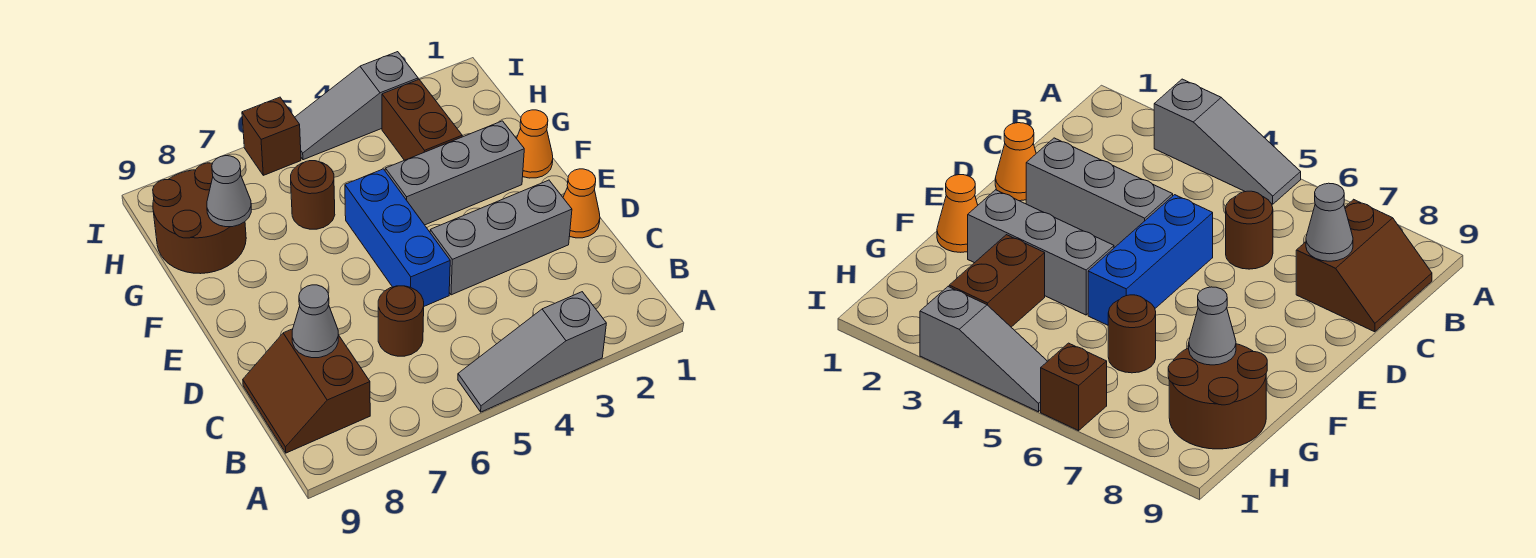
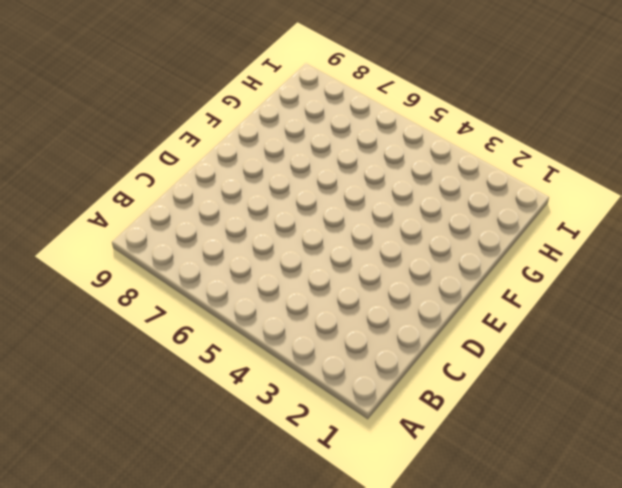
none -> grey slope A3:A5 level 1 top 3
none -> brown slope B8:C9 level 1 top 8
none -> brown round brick C6 level 1

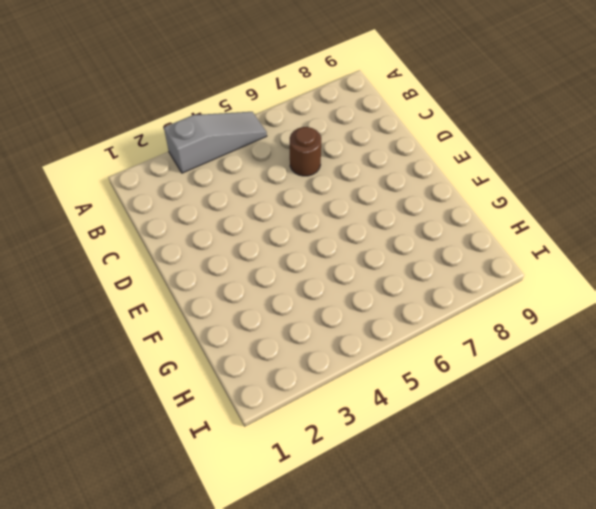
none -> brown slope B8:C9 level 1 top 8
none -> orange cone D1 level 1
none -> grey brick D2:D4 level 1

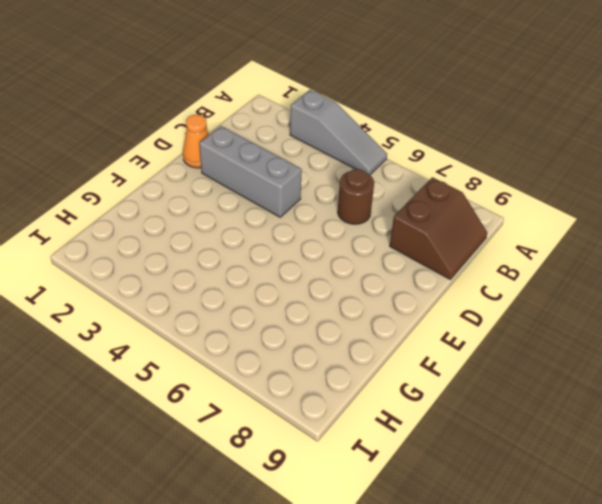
none -> blue brick D5:F5 level 1
none -> orange cone F1 level 1
none -> grey brick F2:F4 level 1

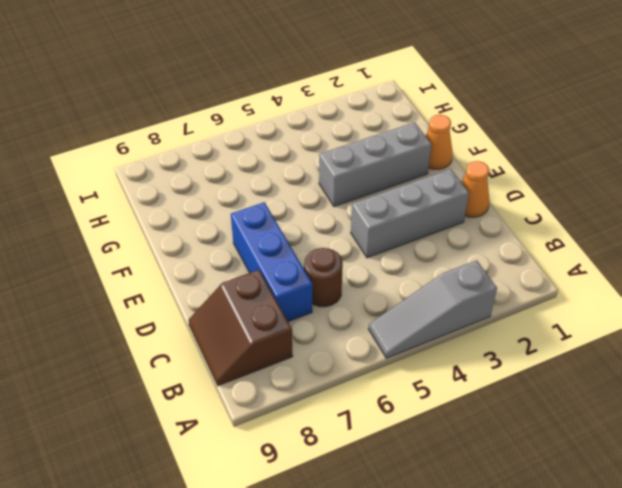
blue brick C7:E7 level 1 -> blue brick D5:F5 level 1
none -> brown brick G3:H3 level 1
none -> brown round brick G6 level 1
none -> brown round brick G8:H9 level 1

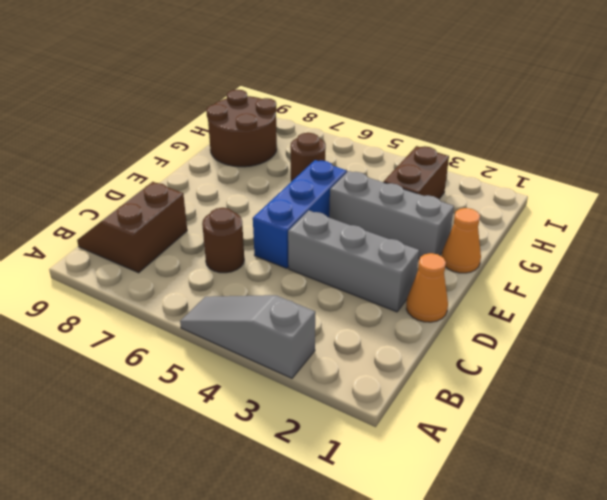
none -> grey slope I3:I5 level 1 top 3
none -> brown brick I6 level 1
none -> grey cone C8 level 2

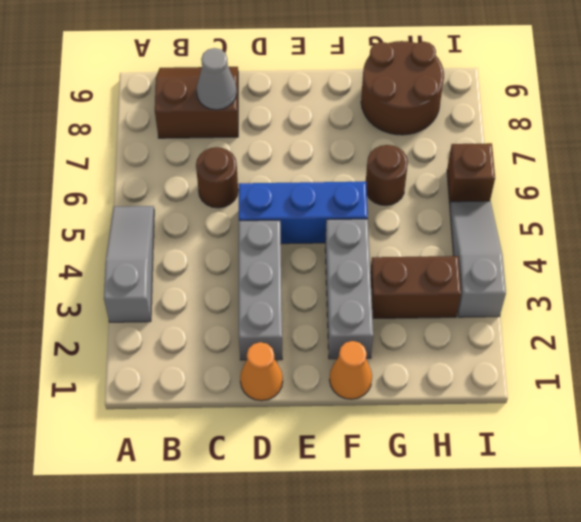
none -> grey cone G8 level 2

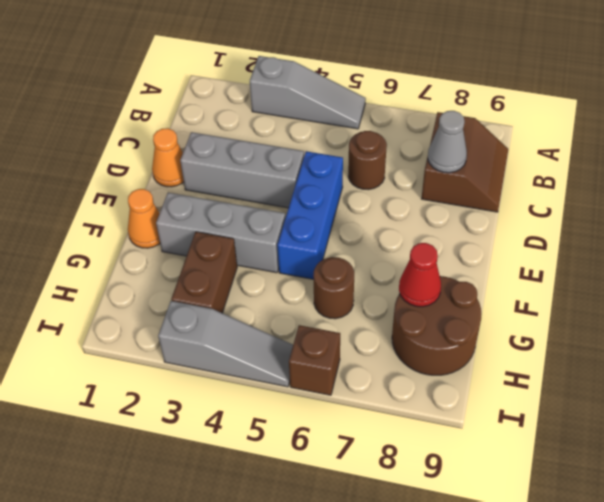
red cone G8 level 2 -> grey cone G8 level 2

